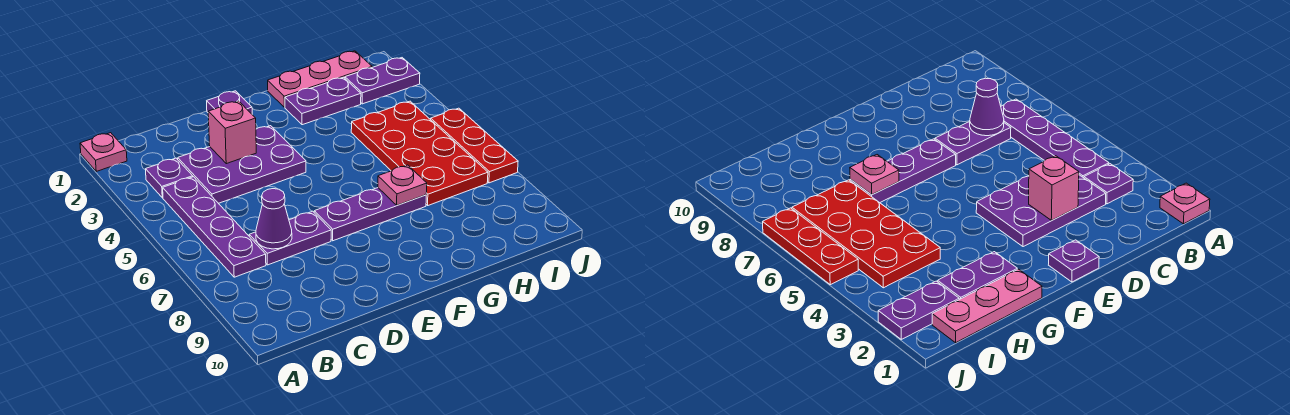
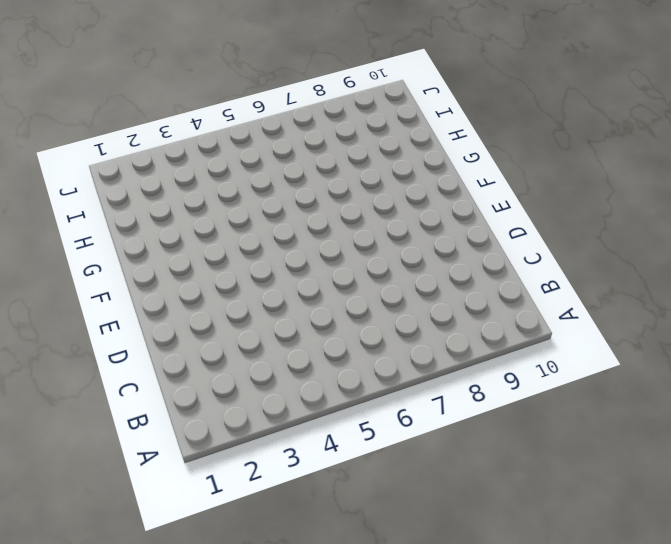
none -> pink plate A1 level 1
none -> purple plate B3 level 1
none -> purple plate B4:B7 level 1

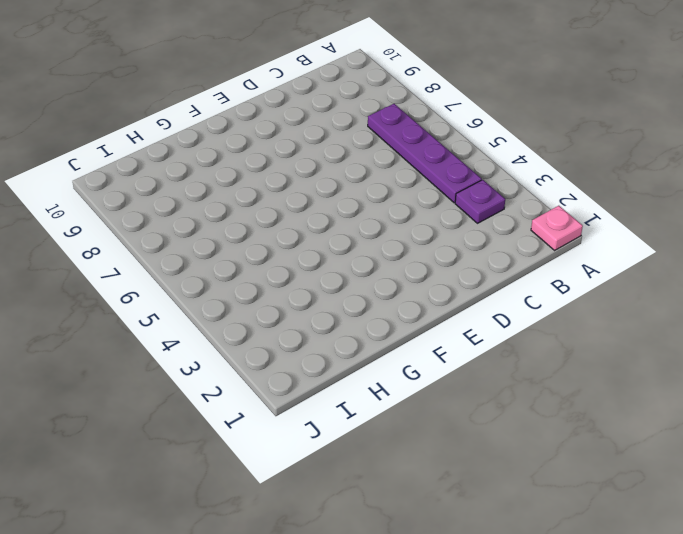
none -> purple plate C3:E4 level 1
none -> purple plate C7:D7 level 1
none -> purple plate E1 level 1

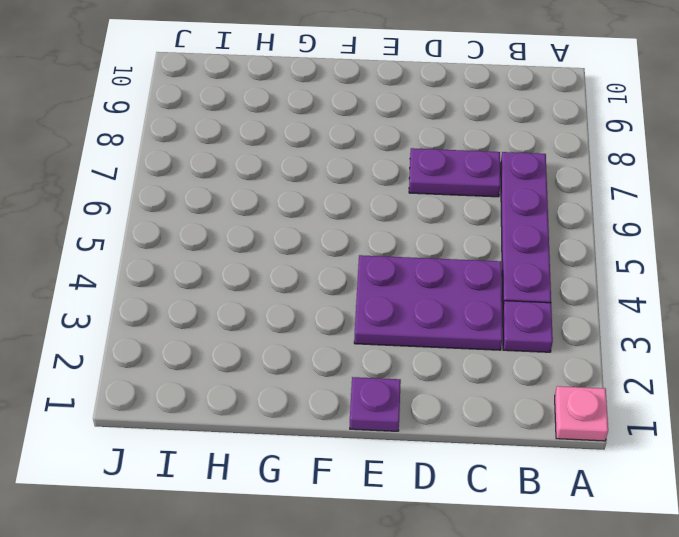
none -> purple plate E7:G7 level 1
none -> pink plate G1:I1 level 1
none -> purple plate G2:H2 level 1

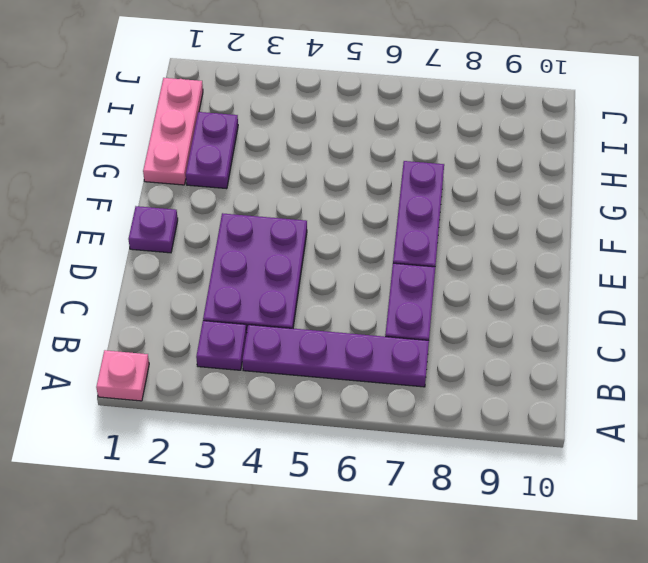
none -> red plate H4:I7 level 1
none -> purple plate I2:J2 level 1
none -> red plate J5:J7 level 1

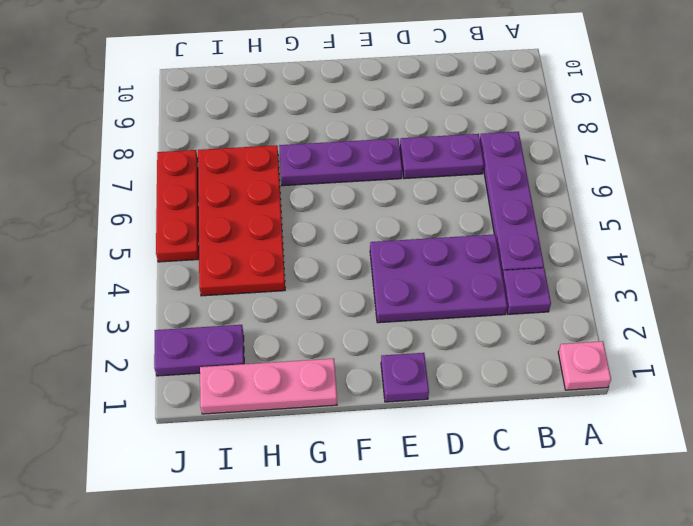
none -> purple plate G2:H2 level 1
none -> purple cone C7 level 2
none -> pink brick D3 level 2

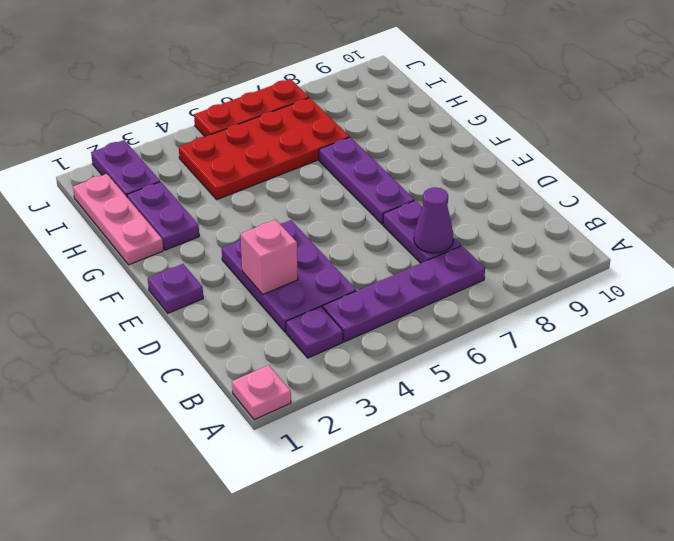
none -> pink plate G7 level 2

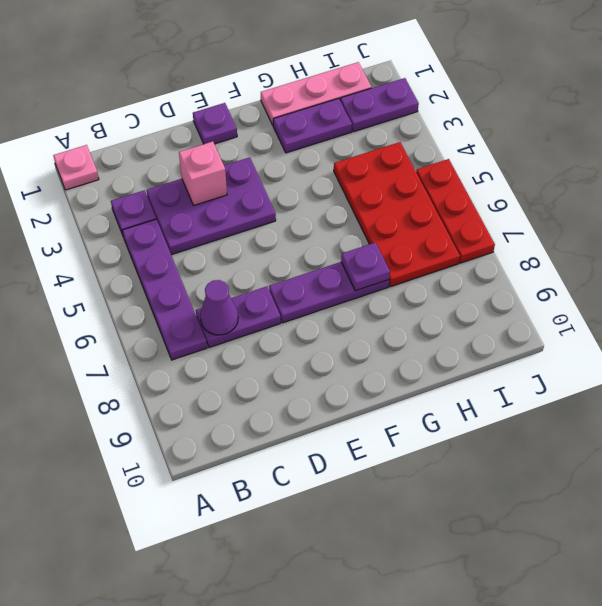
purple plate G7 level 2 -> pink plate G7 level 2

